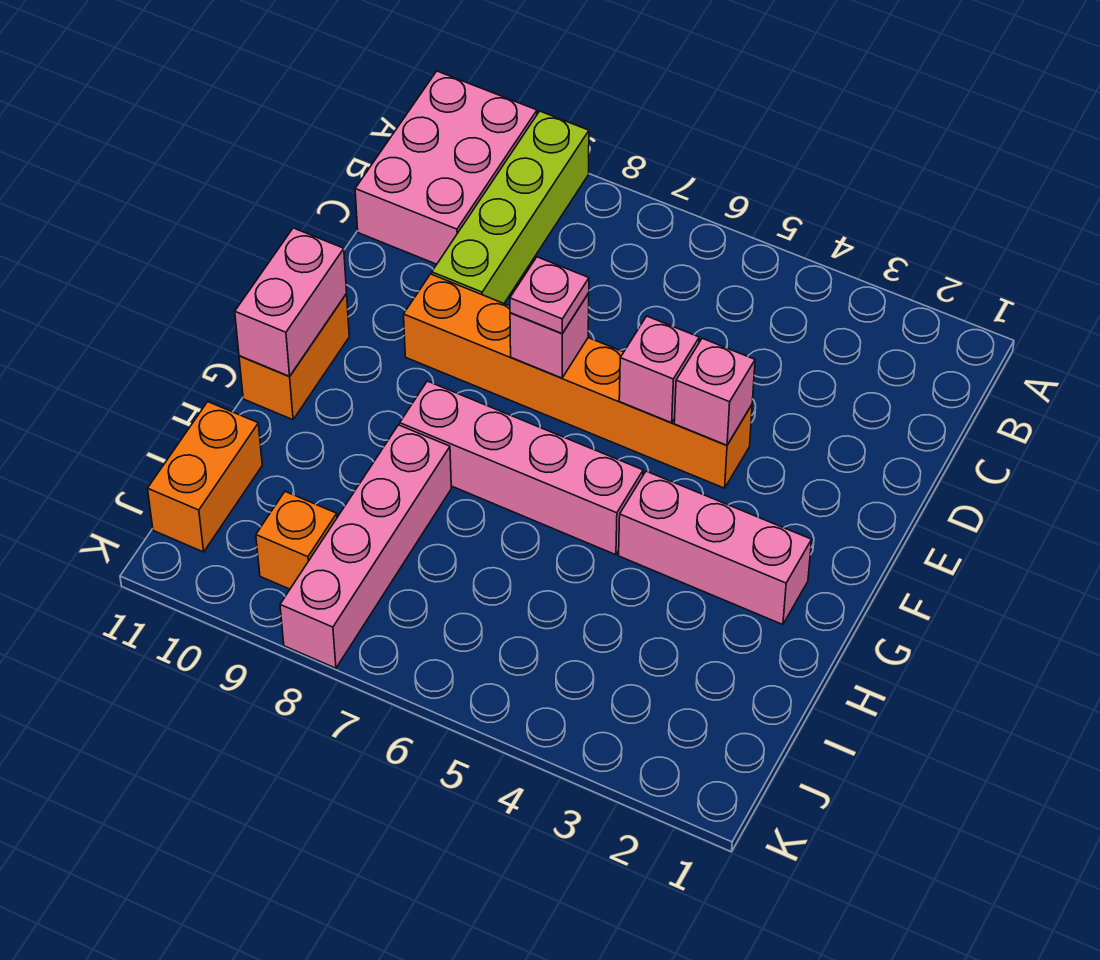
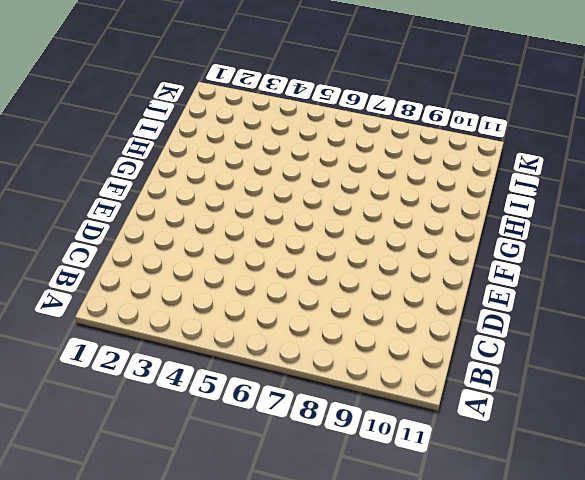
none -> lime brick A9:D9 level 1
none -> pink brick A10:C11 level 1
none -> orange brick E4:E9 level 1

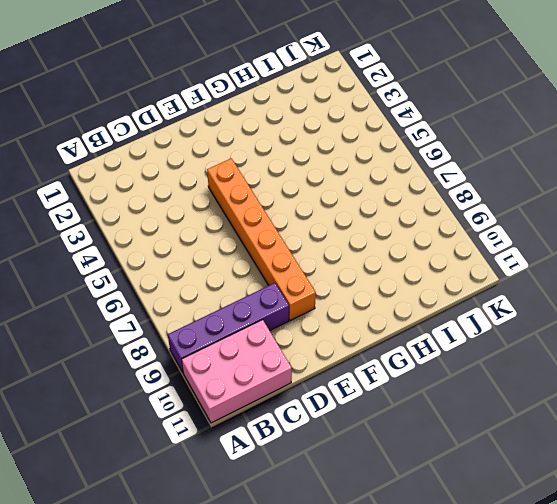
purple brick A9:D9 level 1 -> lime brick A9:D9 level 1
none -> orange brick F11:G11 level 1
none -> pink brick G2:G4 level 1
none -> pink brick G5:G8 level 1

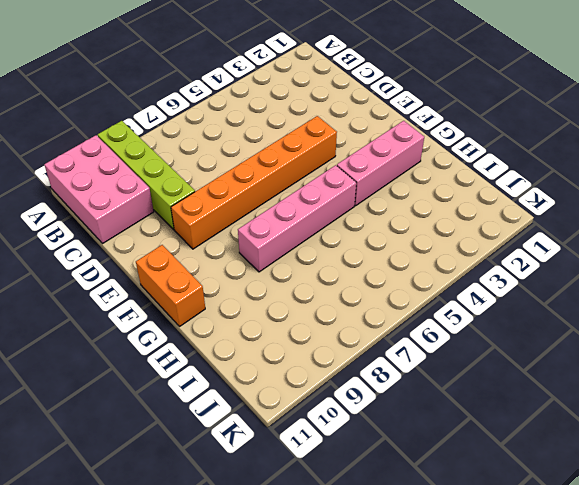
none -> pink brick H8:K8 level 1
none -> orange brick I11:J11 level 1
none -> orange brick J9 level 1

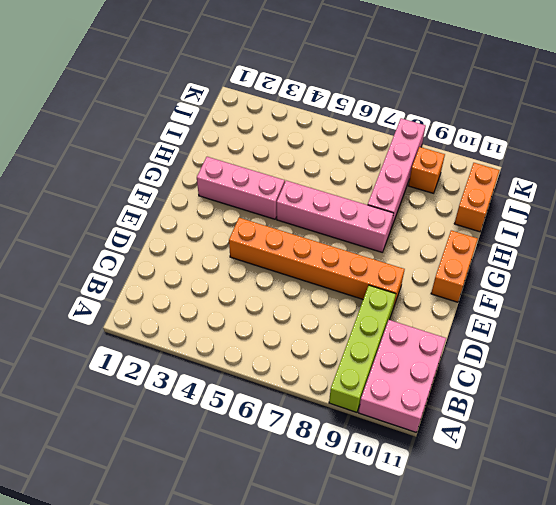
none -> pink brick E4 level 2
none -> pink brick E5 level 2
none -> pink brick E7 level 2

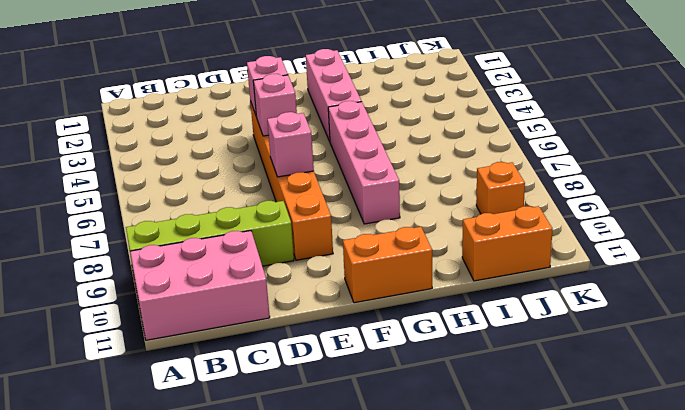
none -> pink brick H8:K8 level 1
none -> pink brick F11:G11 level 2
none -> pink plate E7 level 3

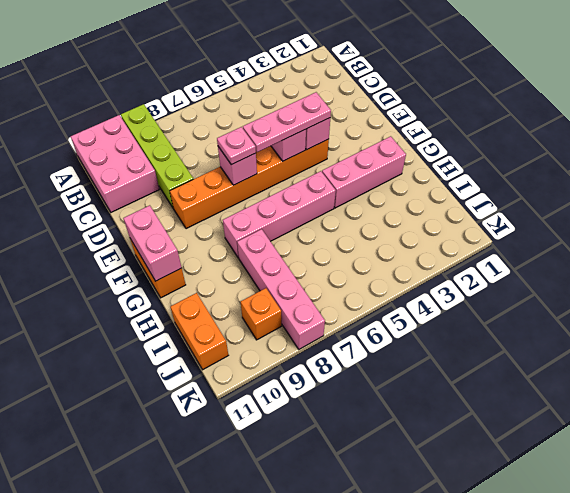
pink plate E4:E6 level 3 -> none

